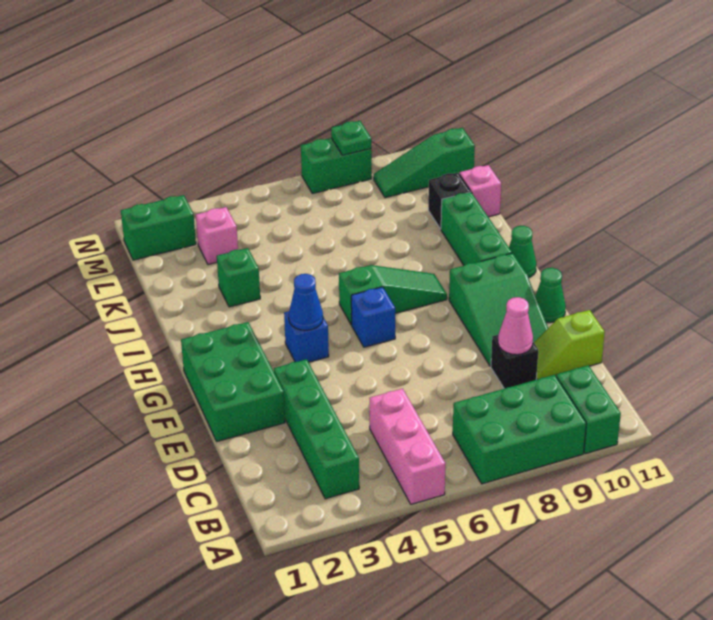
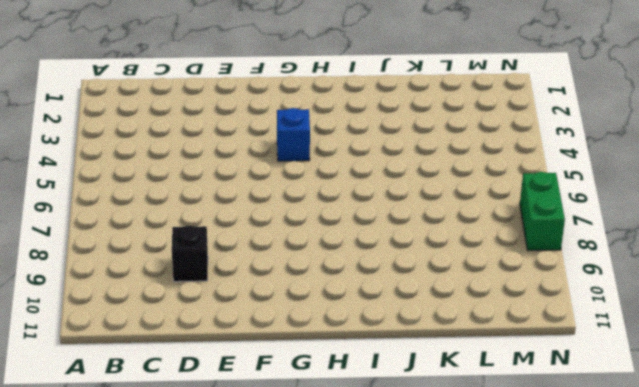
none -> pink brick A5:C5 level 1
none -> green brick A7:B9 level 1
none -> green brick A10:B10 level 1

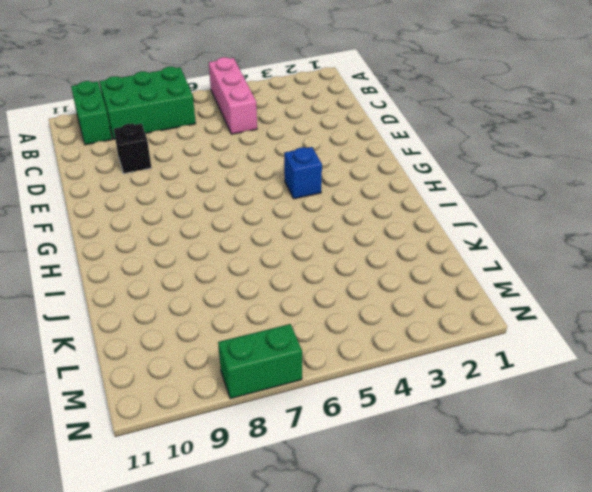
none -> green brick B3:E3 level 1
none -> lime slope D10:D11 level 1 top 11
none -> green brick E1:G2 level 1

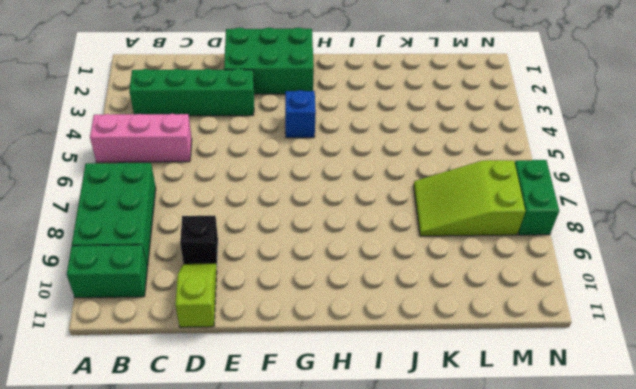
lime slope K7:M8 level 1 top M -> none
none -> green slope E9:G10 level 1 top G
none -> green cone F11 level 1
none -> blue brick G6 level 1

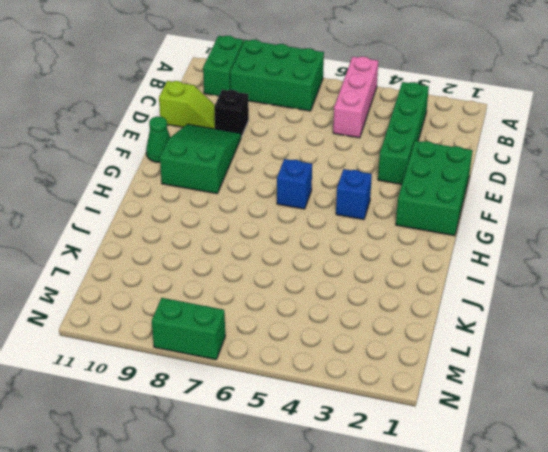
none -> green slope H6:H8 level 1 top 6
none -> green brick H10:J10 level 1
none -> green cone H11 level 1

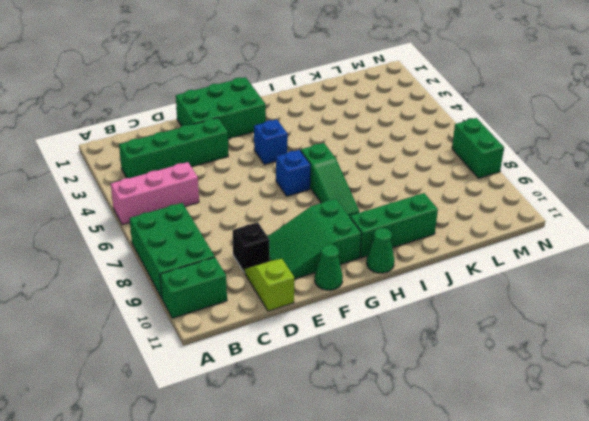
none -> green brick J3 level 1
none -> black brick K10 level 1
none -> pink brick K11 level 1

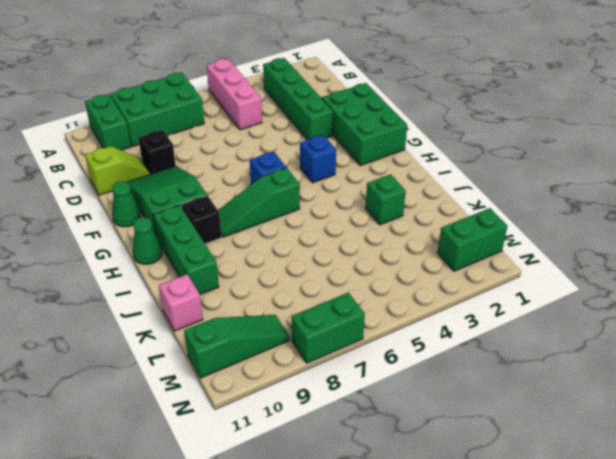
black brick H9 level 1 -> black brick K10 level 1
none -> pink brick L3 level 1
none -> pink cone D9 level 2
none -> blue cone G4 level 2

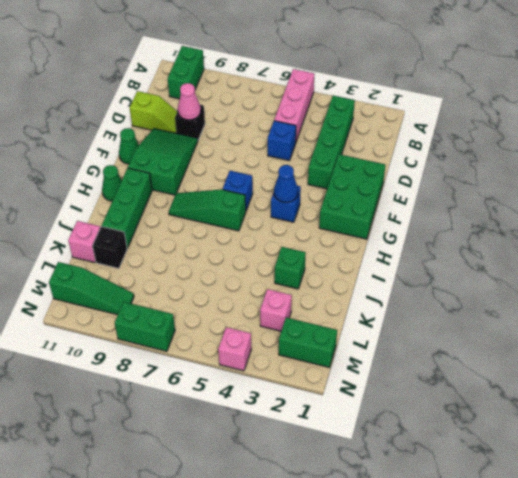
blue brick D5 level 1 -> none
pink brick N4 level 1 -> none
none -> green brick A7:B9 level 1
none -> green plate N8 level 2

